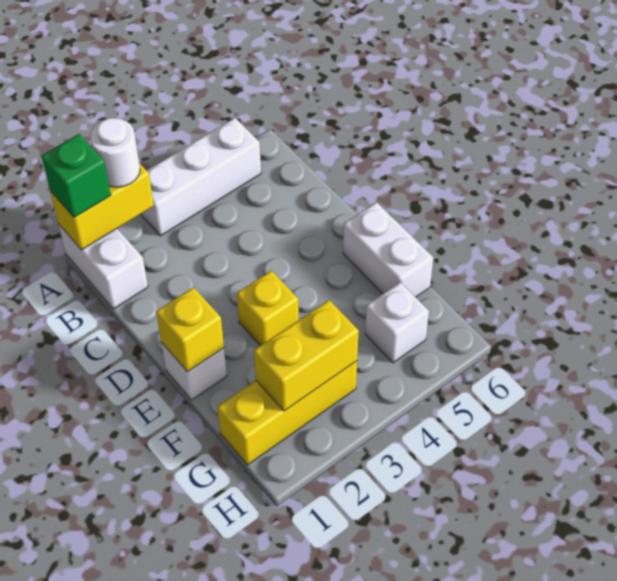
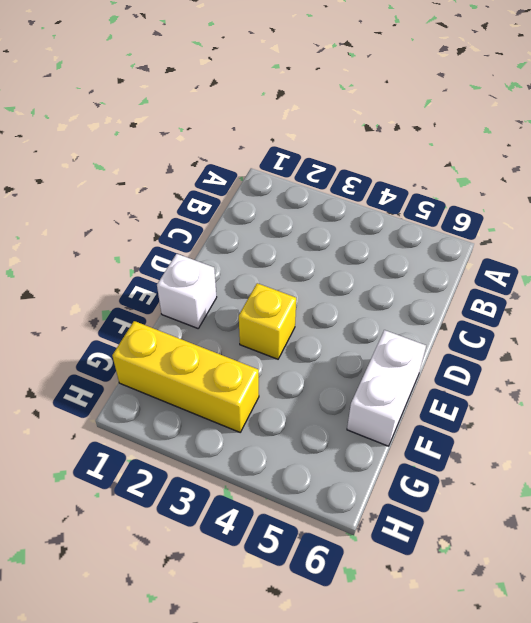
none -> white brick A1:B1 level 1
none -> white brick A3:A5 level 1
none -> white brick G5 level 1

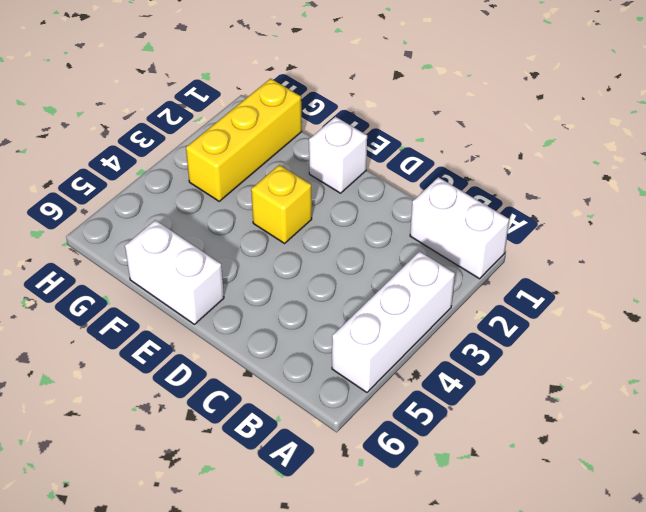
none -> white brick G5 level 1
none -> yellow brick A1:A2 level 2
none -> yellow brick E1 level 2

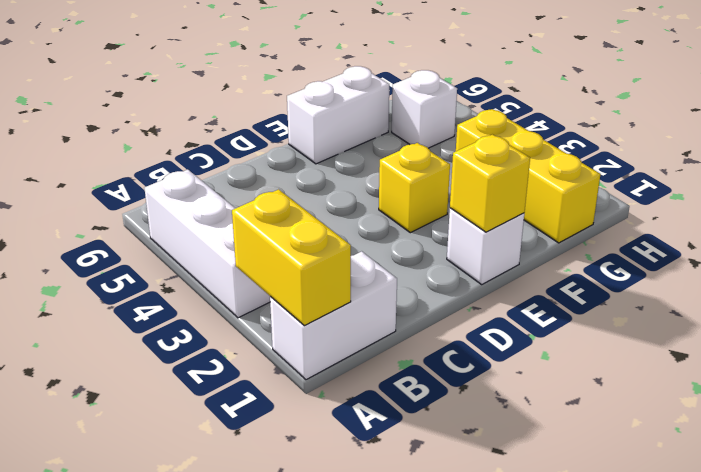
none -> yellow brick G2:G3 level 2
none -> green brick A1 level 3
none -> white round brick A2 level 3

